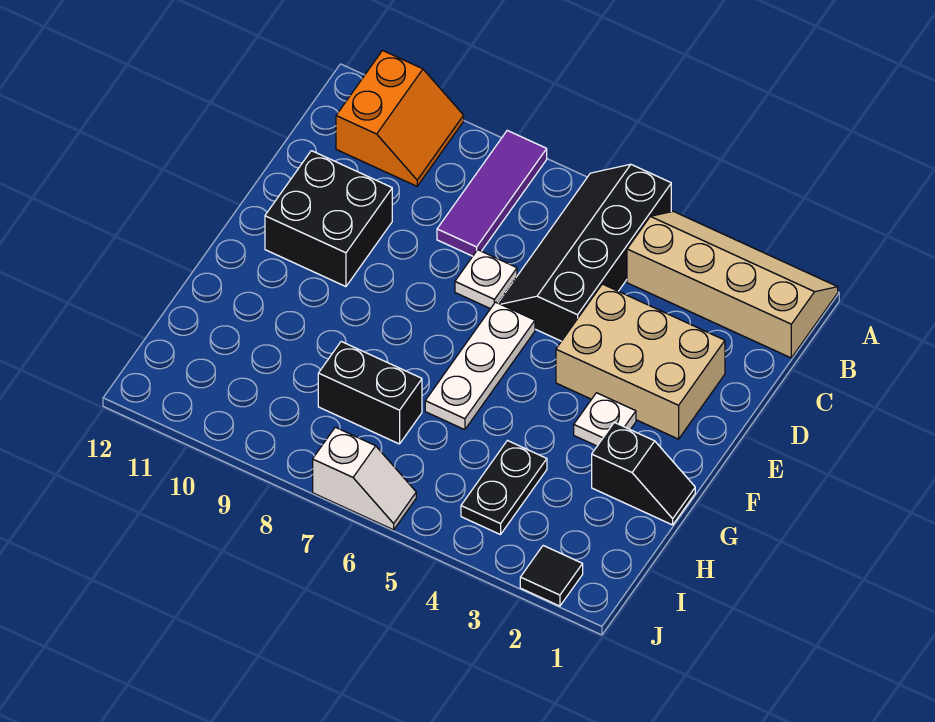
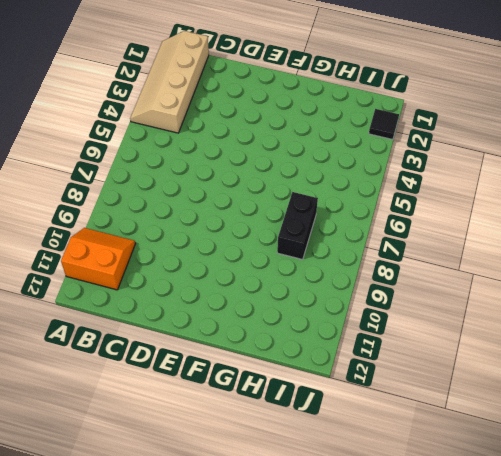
none -> black slope A5:D6 level 1 top 5
none -> purple tile A8:C8 level 1
none -> tan brick D2:E4 level 1

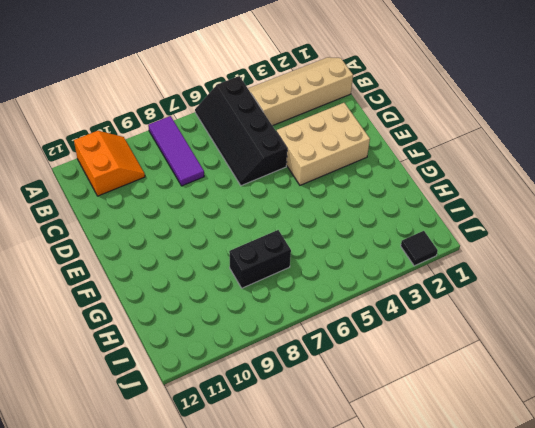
none -> white plate D7 level 1
none -> black brick D10:E11 level 1
none -> white plate E6:G6 level 1

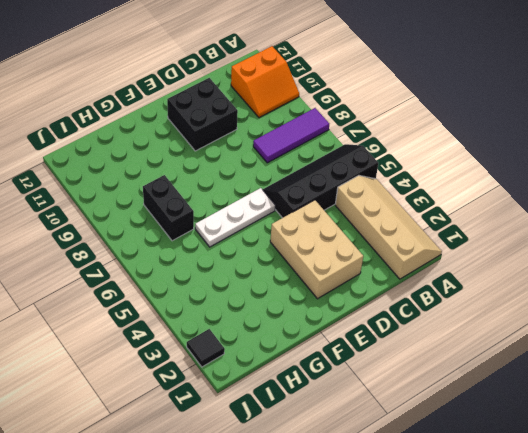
none -> white plate D7 level 1
none -> white plate F3 level 1
none -> black slope G1:G2 level 1 top 2

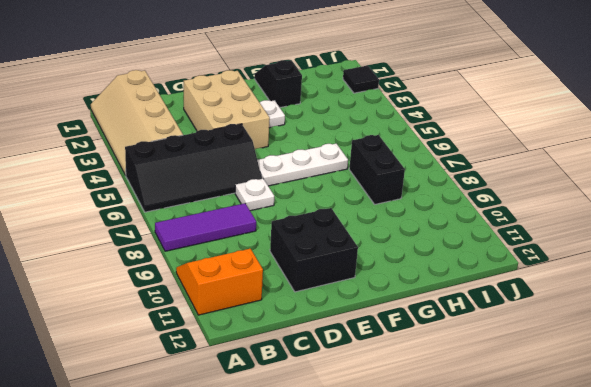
none -> black plate H4:I4 level 1
none -> white slope J6:J7 level 1 top 7

